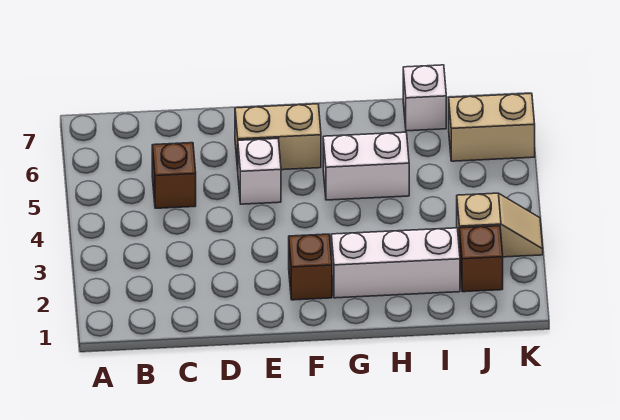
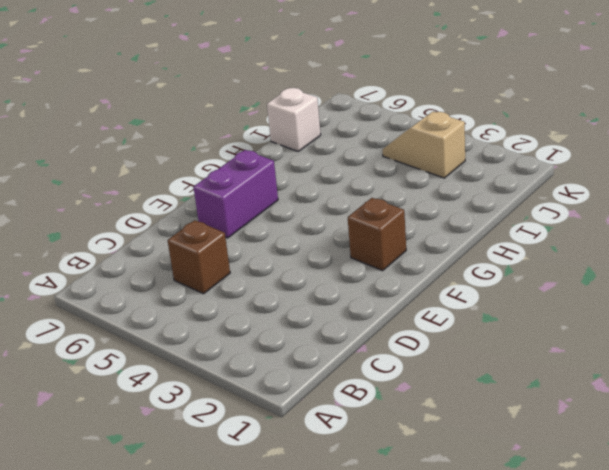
purple brick E6:F6 level 1 -> tan brick E6:F6 level 1
tan slope J3:J4 level 1 top 3 -> tan slope J3:K3 level 1 top J
none -> white brick E5 level 1
none -> white brick G2:I2 level 1

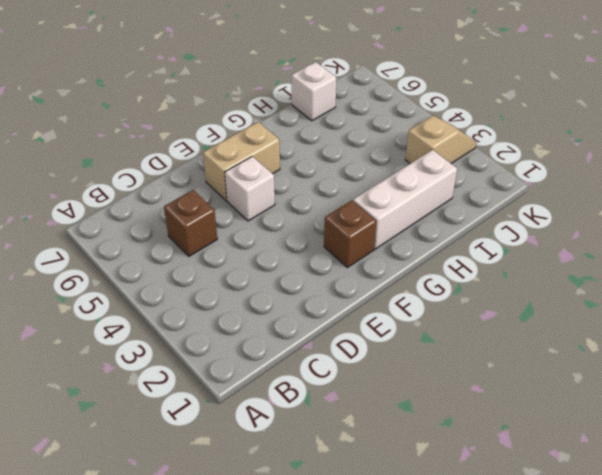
none -> white brick G5:H5 level 1
none -> brown brick J2 level 1

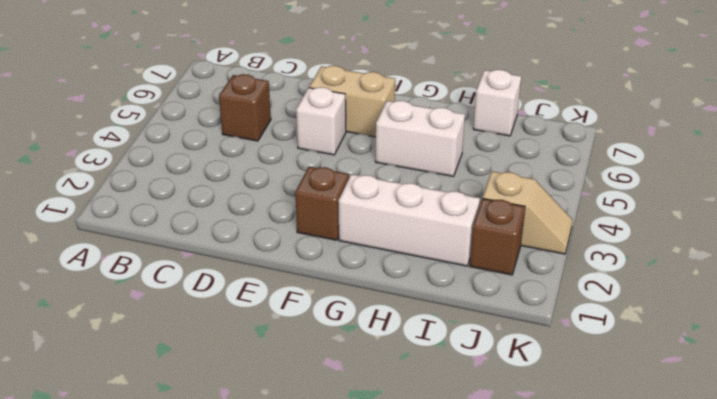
none -> tan brick J6:K6 level 1

